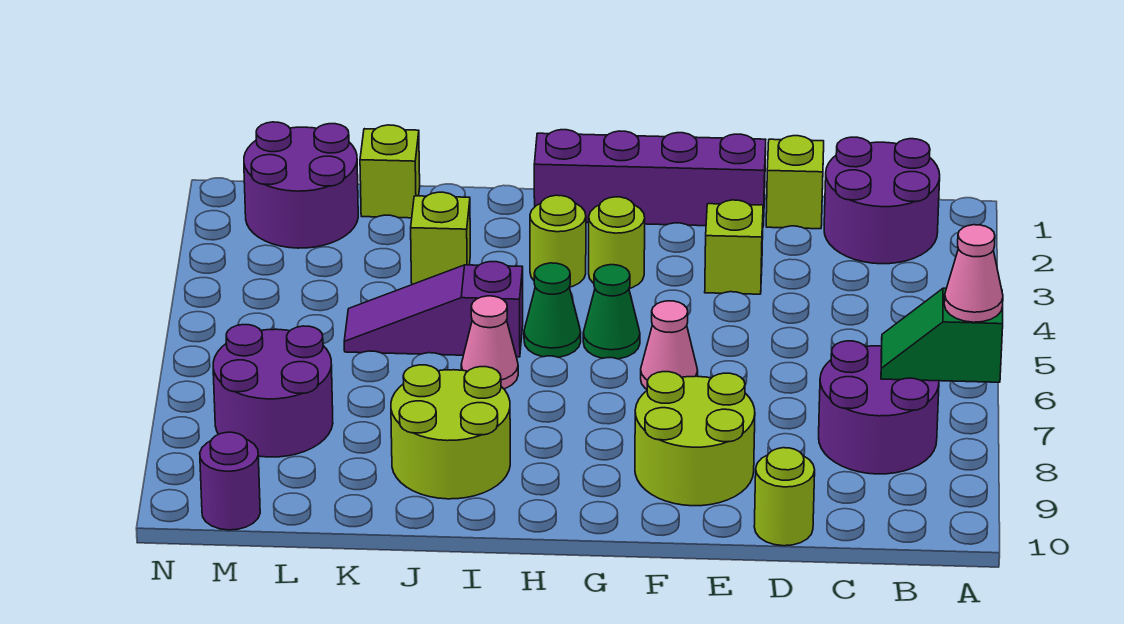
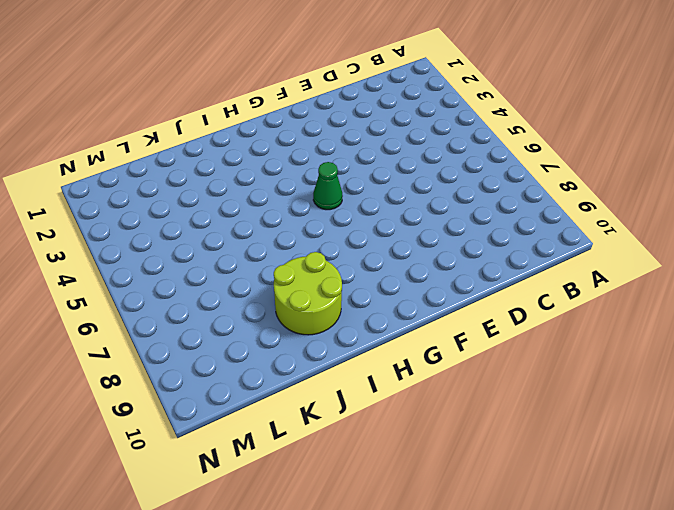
none -> purple round brick B1:C2 level 1
none -> purple round brick B7:C8 level 1
none -> lime brick D1 level 1

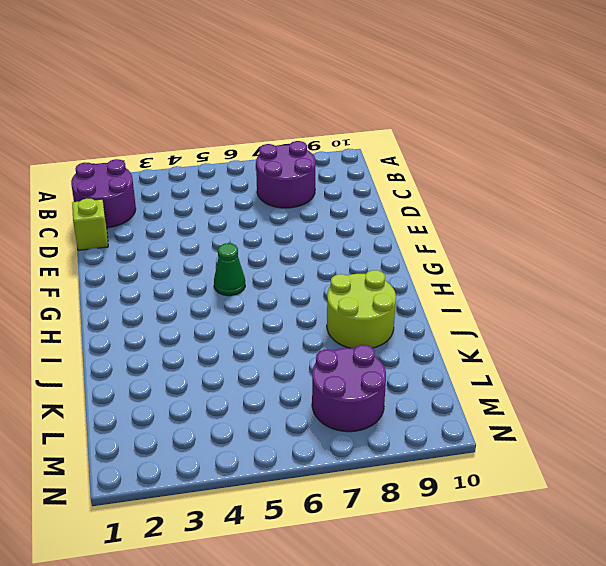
none -> lime round brick D10 level 1
none -> purple brick E1:H1 level 1
none -> lime brick E3 level 1

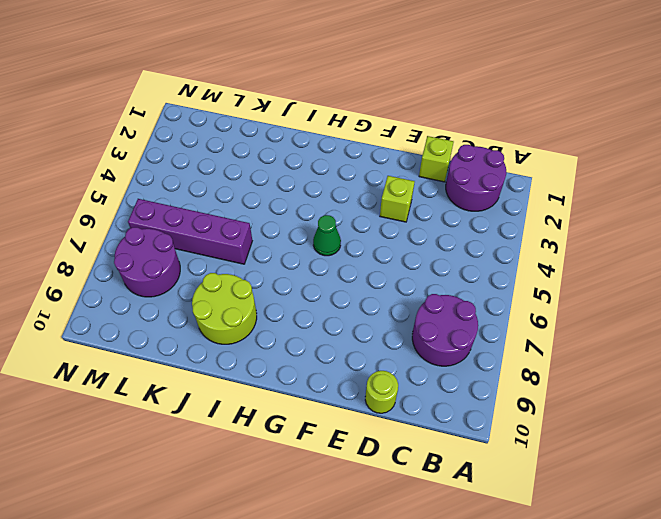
purple brick J6:M6 level 1 -> purple brick E1:H1 level 1
none -> lime round brick E8:F9 level 1
none -> pink cone F6 level 1
none -> lime round brick G3 level 1

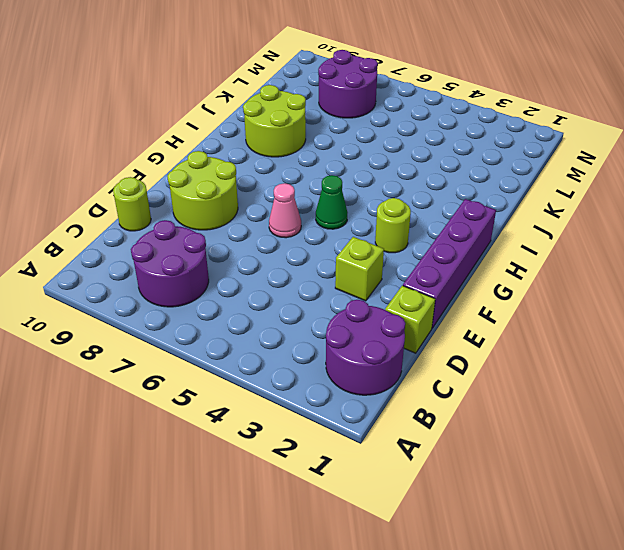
none -> lime round brick H3 level 1
none -> green cone H5 level 1
none -> purple slope I5:K5 level 1 top I

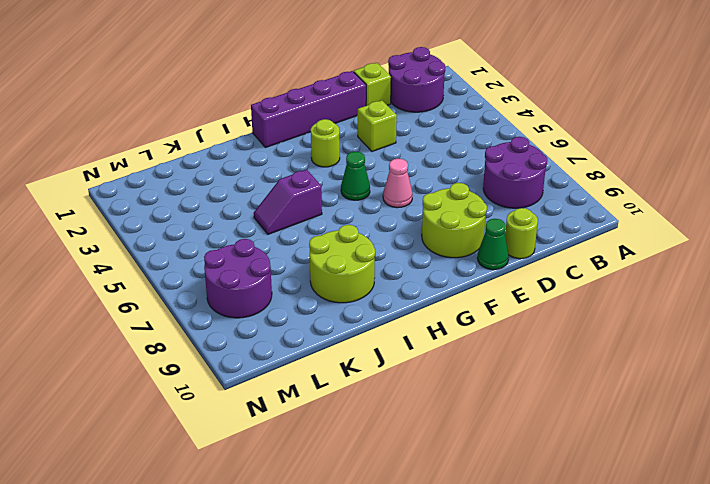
green cone E10 level 1 -> green cone H5 level 1
purple slope I5:J5 level 1 top I -> purple slope I5:K5 level 1 top I
none -> lime round brick H3 level 1
none -> pink cone I6 level 1
none -> lime brick J3 level 1

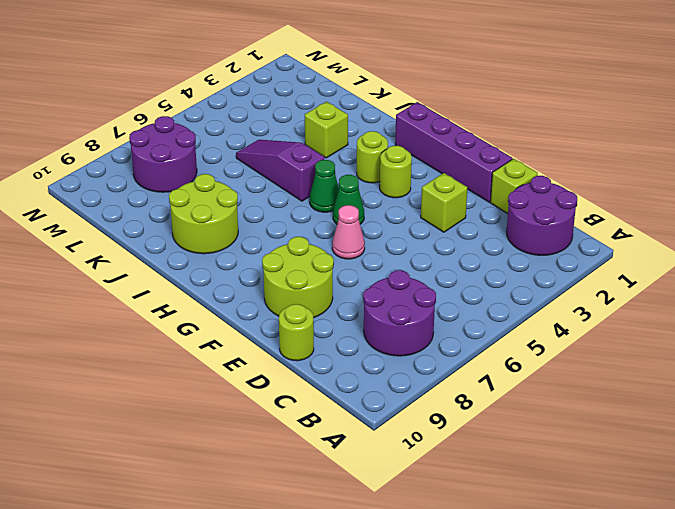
none -> pink cone I6 level 1
none -> lime brick K1 level 1
none -> purple round brick L1:M2 level 1

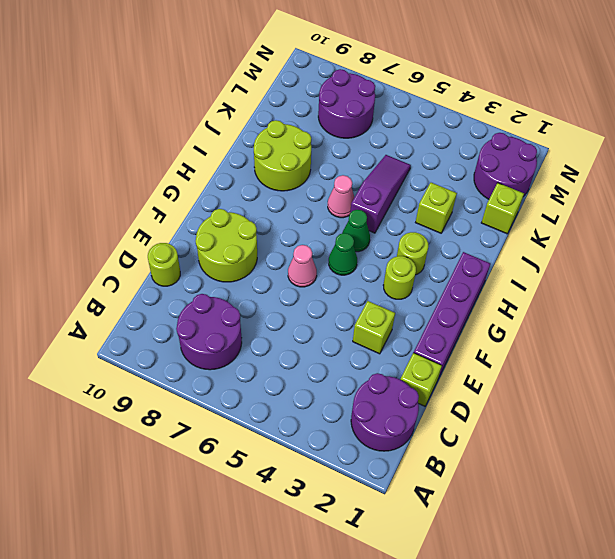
none -> purple round brick M10 level 1
none -> green slope A7:B7 level 2 top A
none -> pink cone A7 level 3

